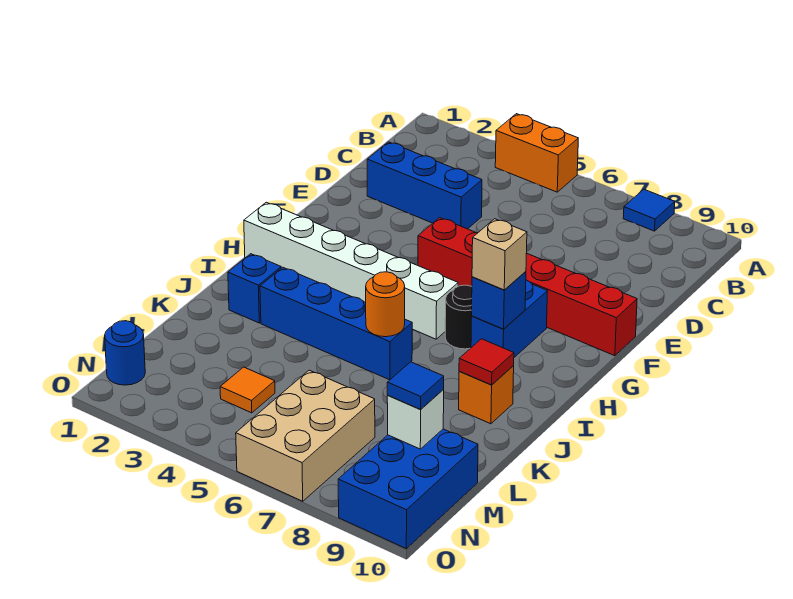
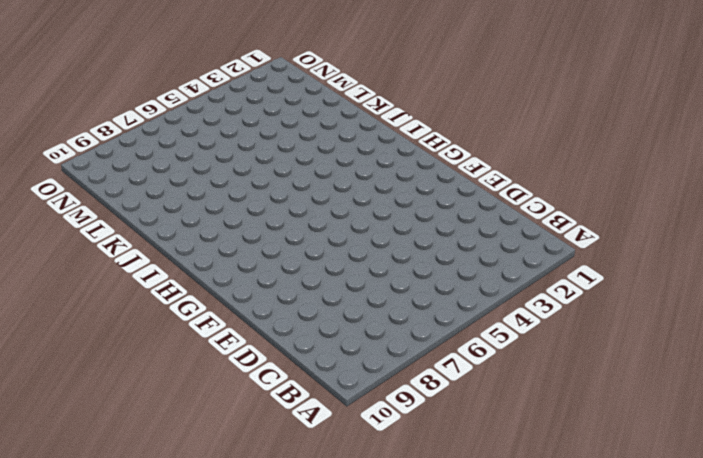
none -> orange brick A4:A5 level 1
none -> blue tile A8 level 1
none -> blue brick D2:D4 level 1

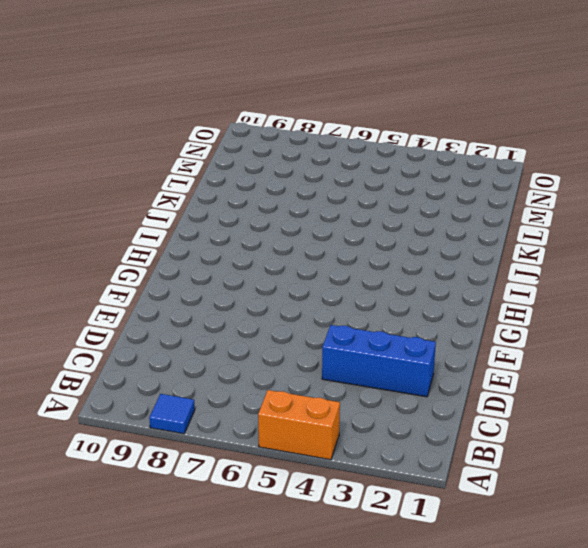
none -> red brick F5:F10 level 1
none -> blue brick G8:H8 level 1
none -> white brick H1:H6 level 1

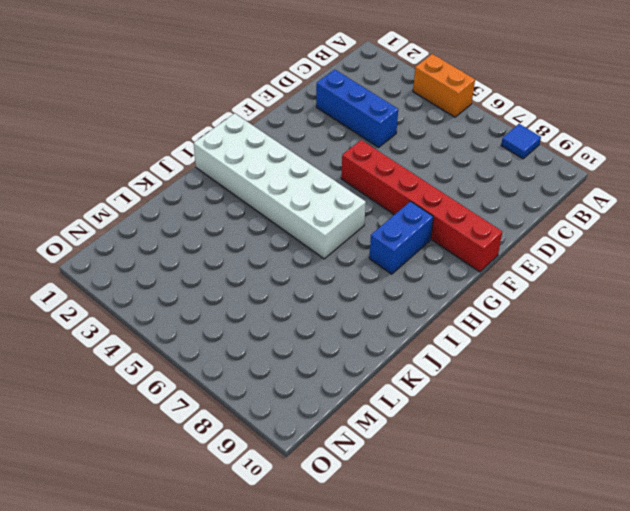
white brick H1:I6 level 1 -> white brick H1:H6 level 1
none -> black round brick H7 level 1
none -> blue brick J2 level 1
none -> blue brick J3:J6 level 1

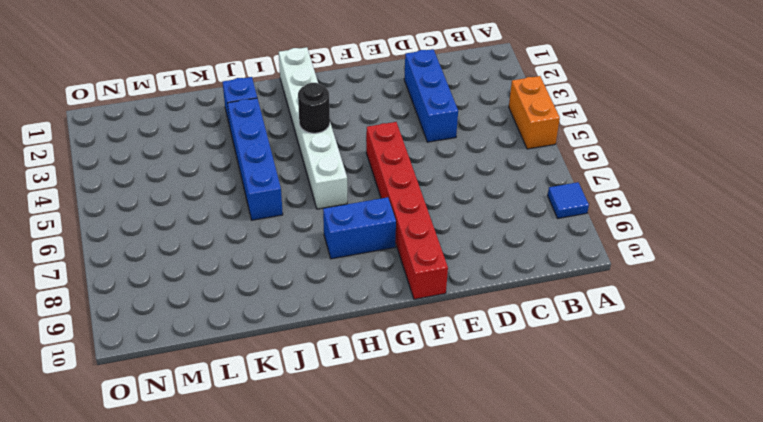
black round brick H4 level 2 -> black round brick H7 level 1
none -> orange brick J9 level 1
none -> orange tile M4 level 1
none -> tan brick M6:O7 level 1

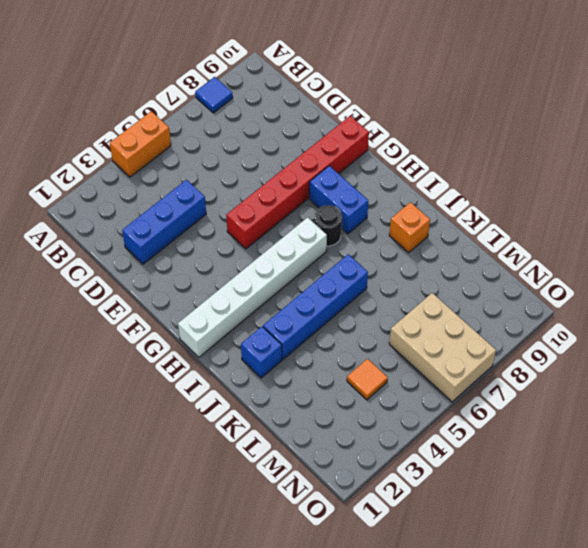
none -> blue brick M9:O10 level 1
none -> blue round brick N1 level 1
none -> blue brick H8 level 2

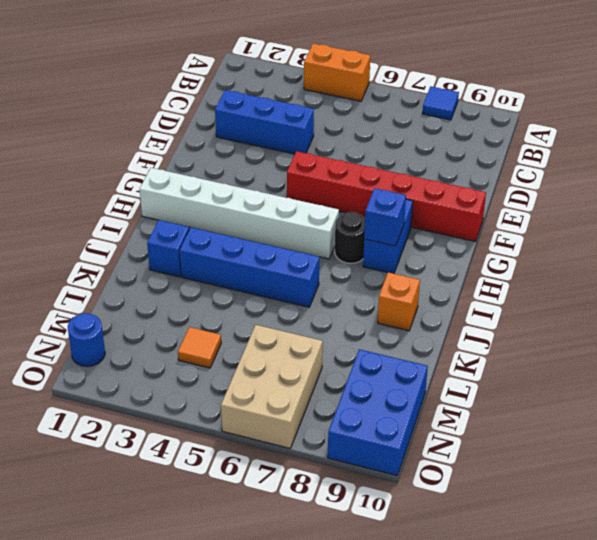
none -> orange round brick J6 level 2
none -> red tile J9 level 2
none -> white brick M9 level 2

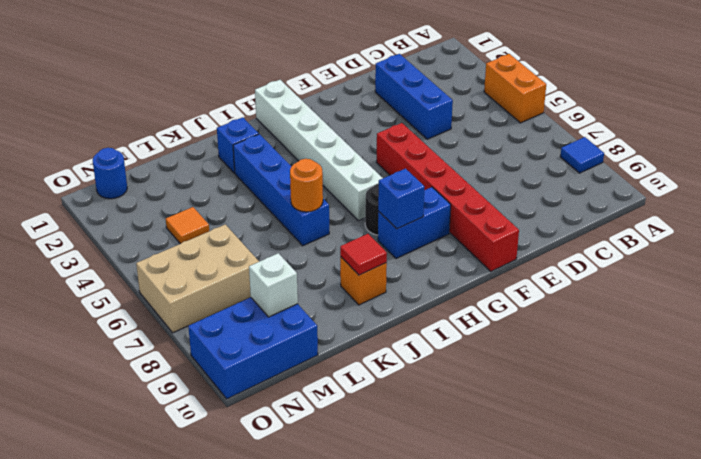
none -> tan brick H8 level 3
none -> blue tile M9 level 3

